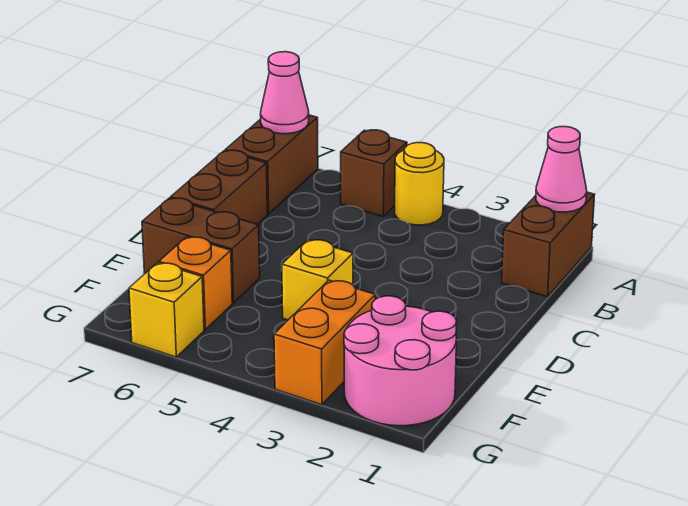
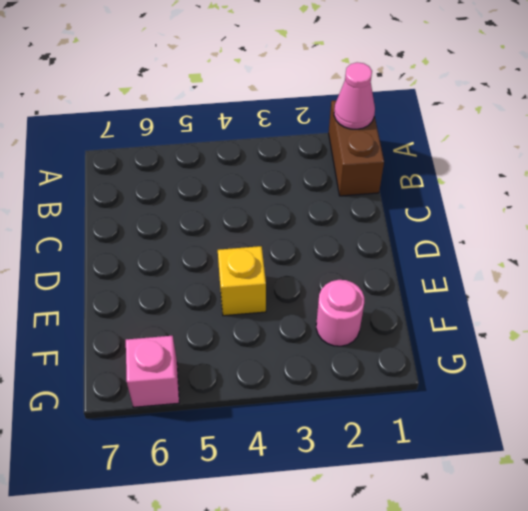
pink round brick F2 level 1 -> pink round brick F1:G2 level 1
pink brick G6 level 1 -> yellow brick G6 level 1
none -> yellow round brick A4 level 1
none -> brown brick A5 level 1
none -> brown brick A7:B7 level 1

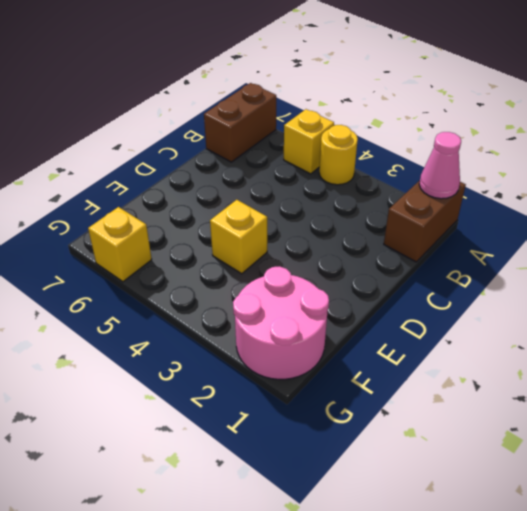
yellow brick A5 level 1 -> brown brick A5 level 1
none -> brown brick C7:D7 level 1
none -> brown brick E6:E7 level 1
none -> orange brick F3:G3 level 1

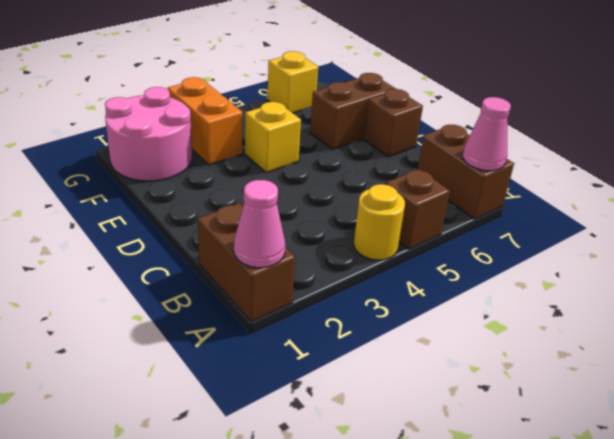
brown brick D7 level 1 -> brown brick C7:D7 level 1
none -> orange brick F6 level 1

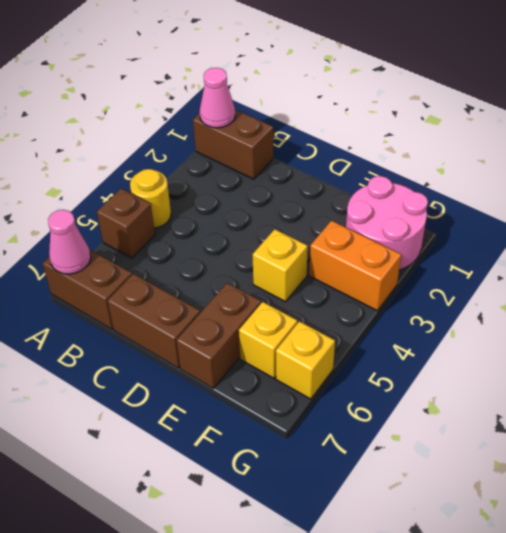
yellow brick F6 level 1 -> orange brick F6 level 1

